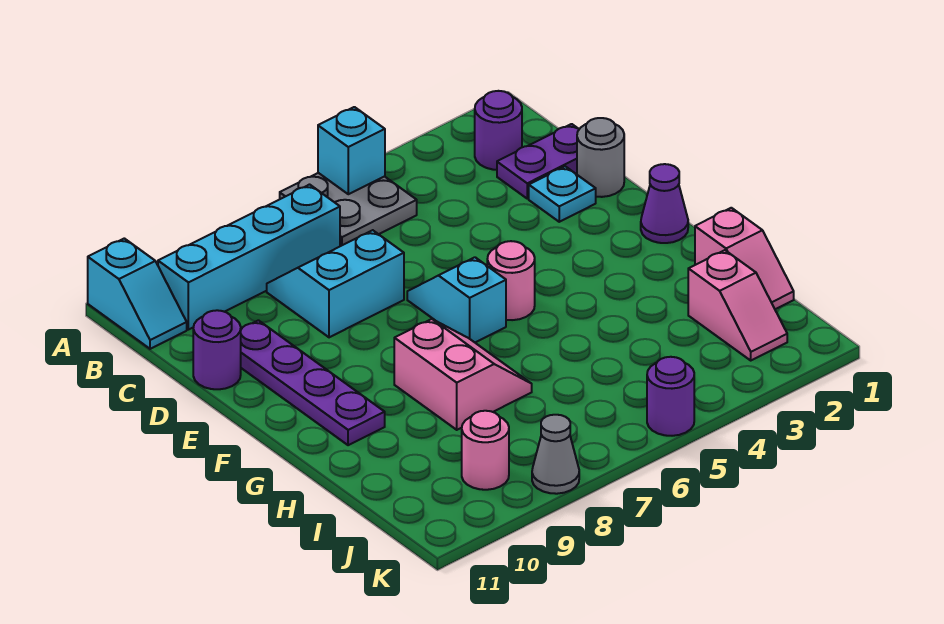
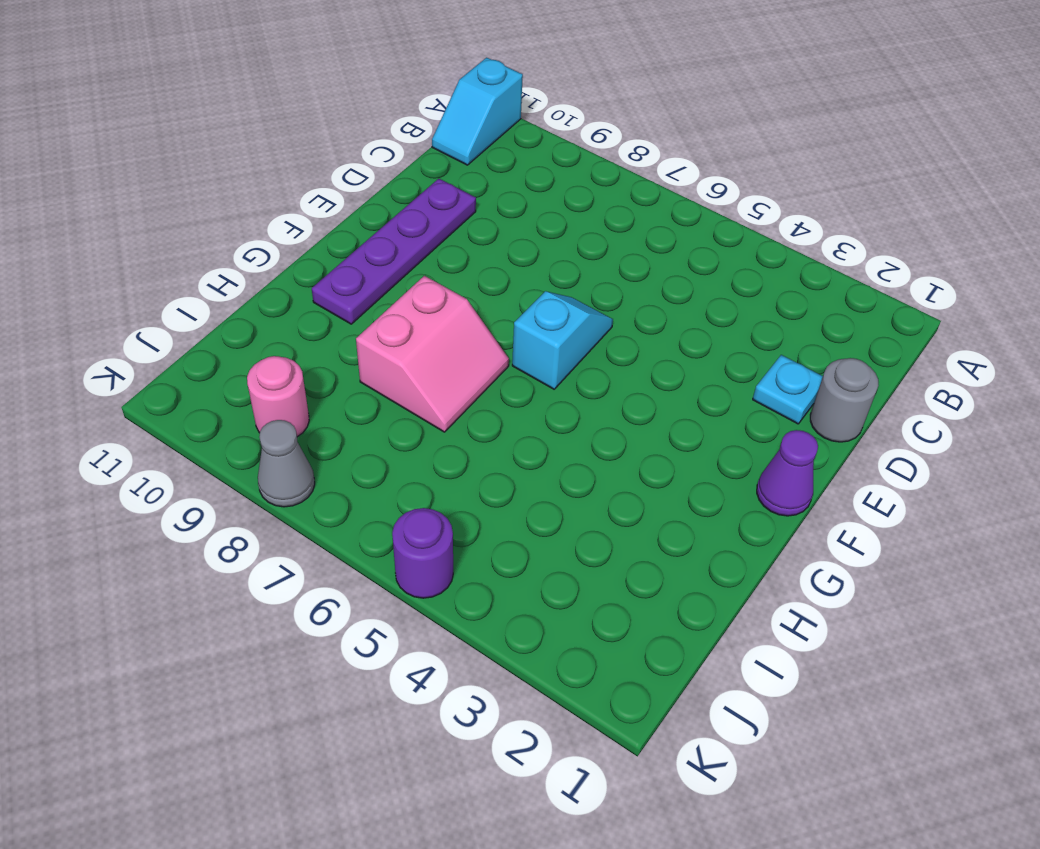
none -> grey plate A5:B6 level 1
none -> purple round brick B2 level 1
none -> cyan brick B7:B10 level 1

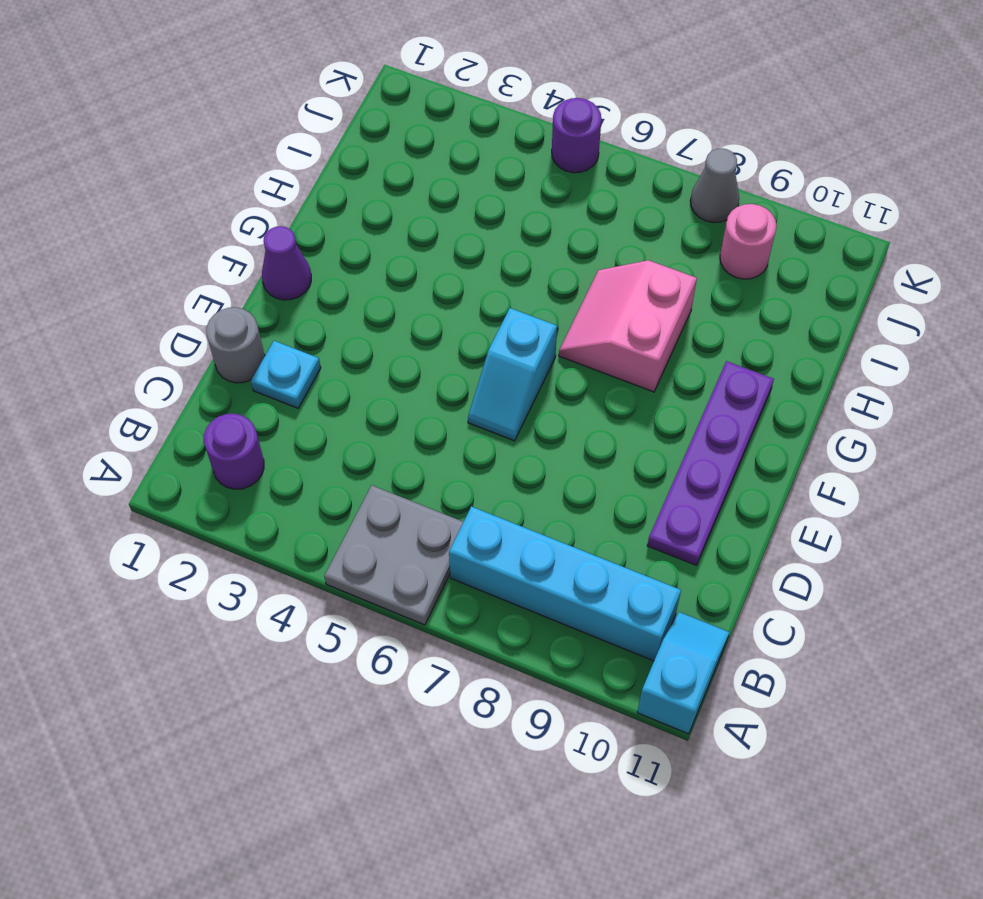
none -> purple plate C1:C2 level 1
none -> cyan slope C7:D8 level 1 top D
none -> purple round brick D11 level 1

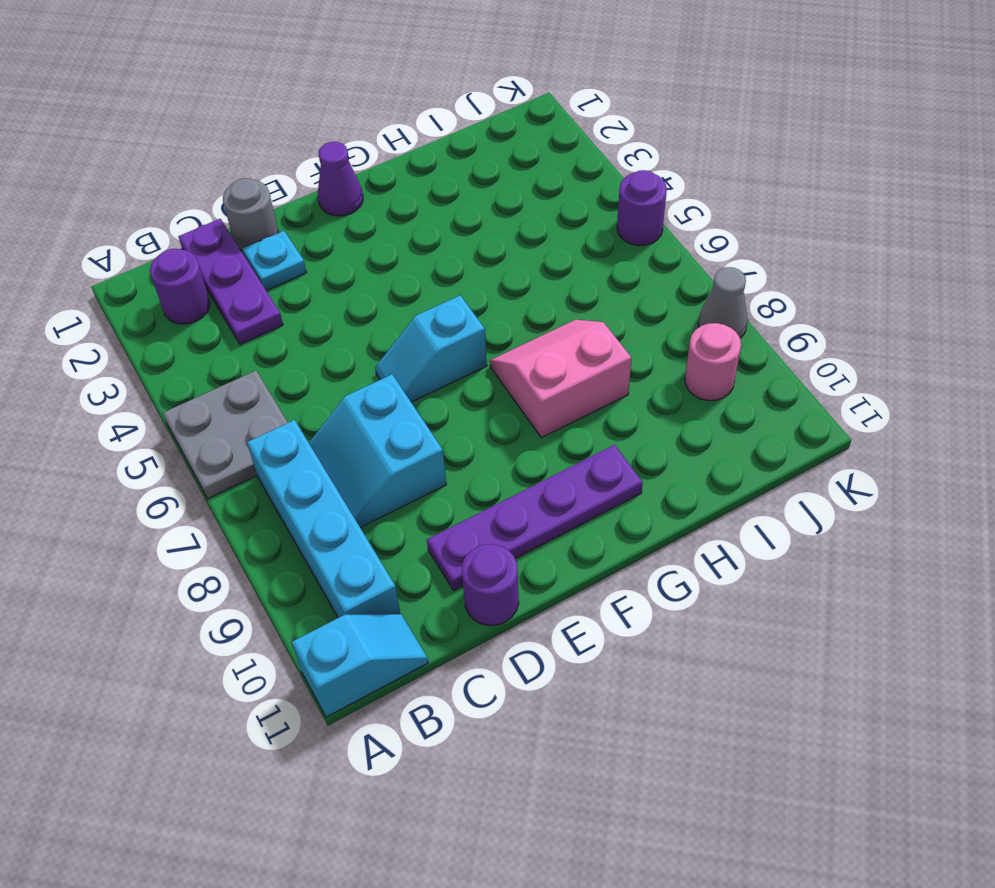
purple plate C1:C3 level 1 -> purple plate C1:C2 level 1
none -> pink round brick F5 level 1
none -> pink slope H1:I1 level 1 top H
none -> pink slope I2:J2 level 1 top I

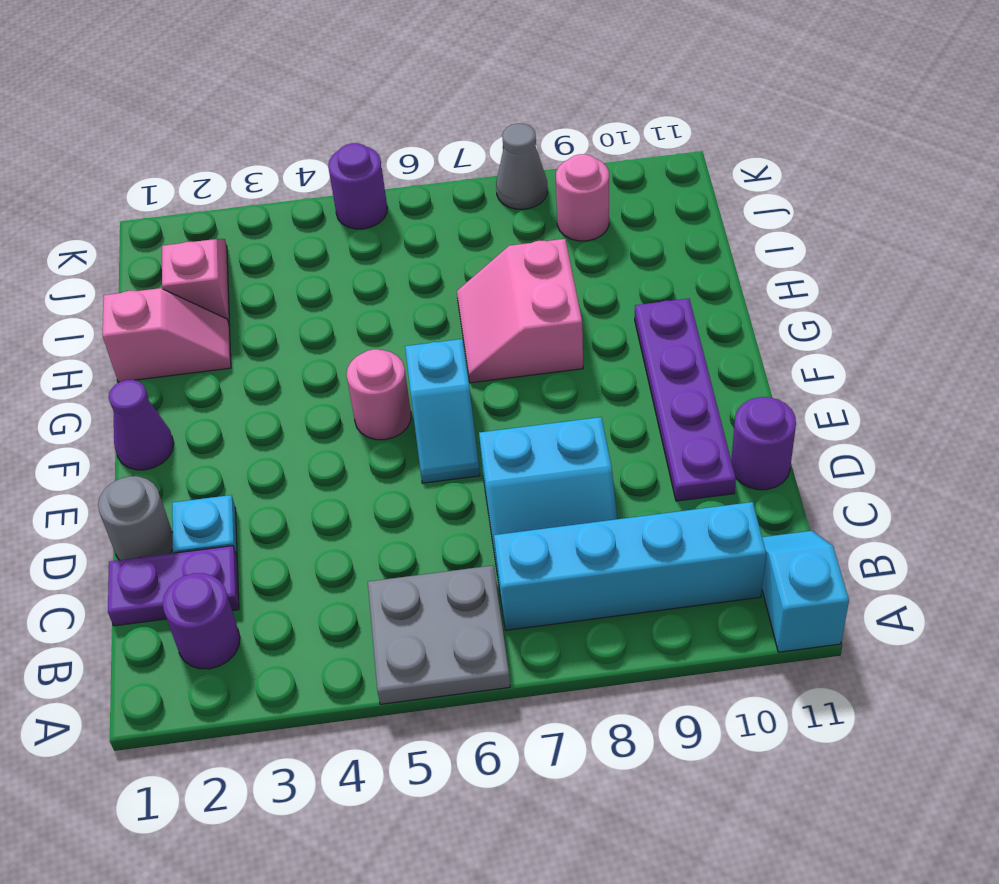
pink slope H1:H2 level 1 top 1 -> pink slope H1:I1 level 1 top H
none -> cyan brick A5 level 2

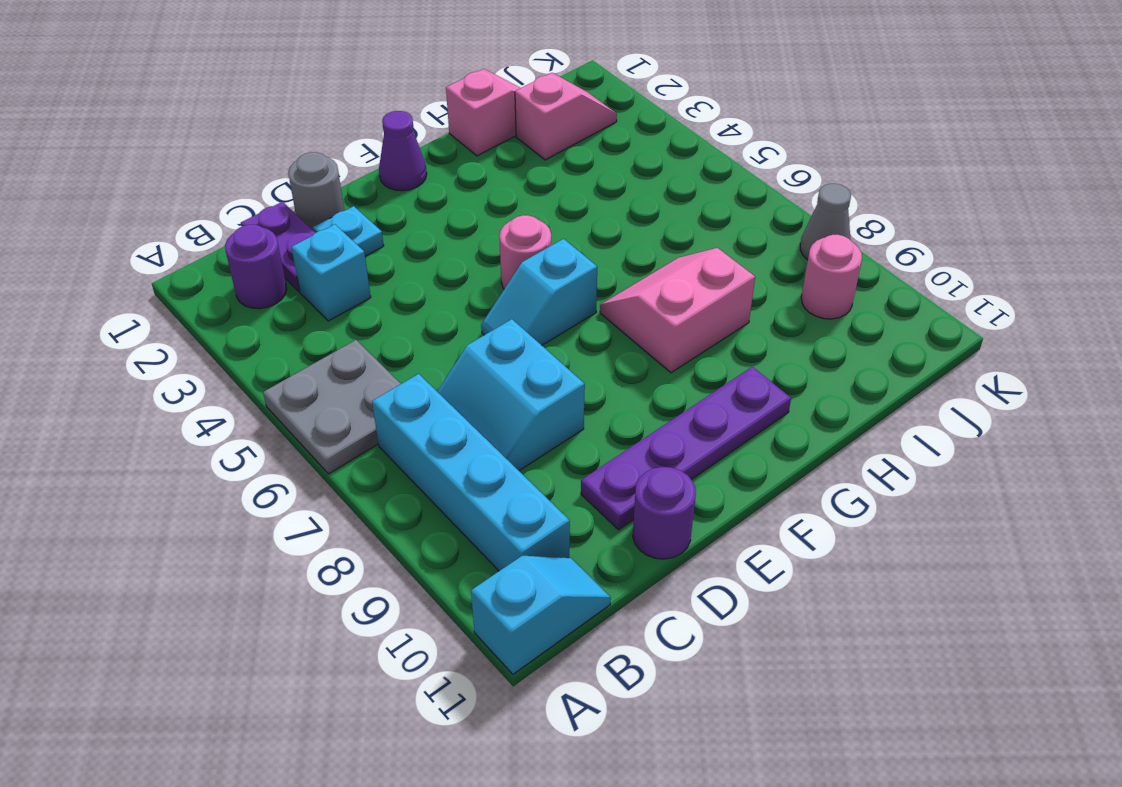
cyan brick C3 level 1 -> cyan brick A5 level 2
none -> purple round brick K5 level 1

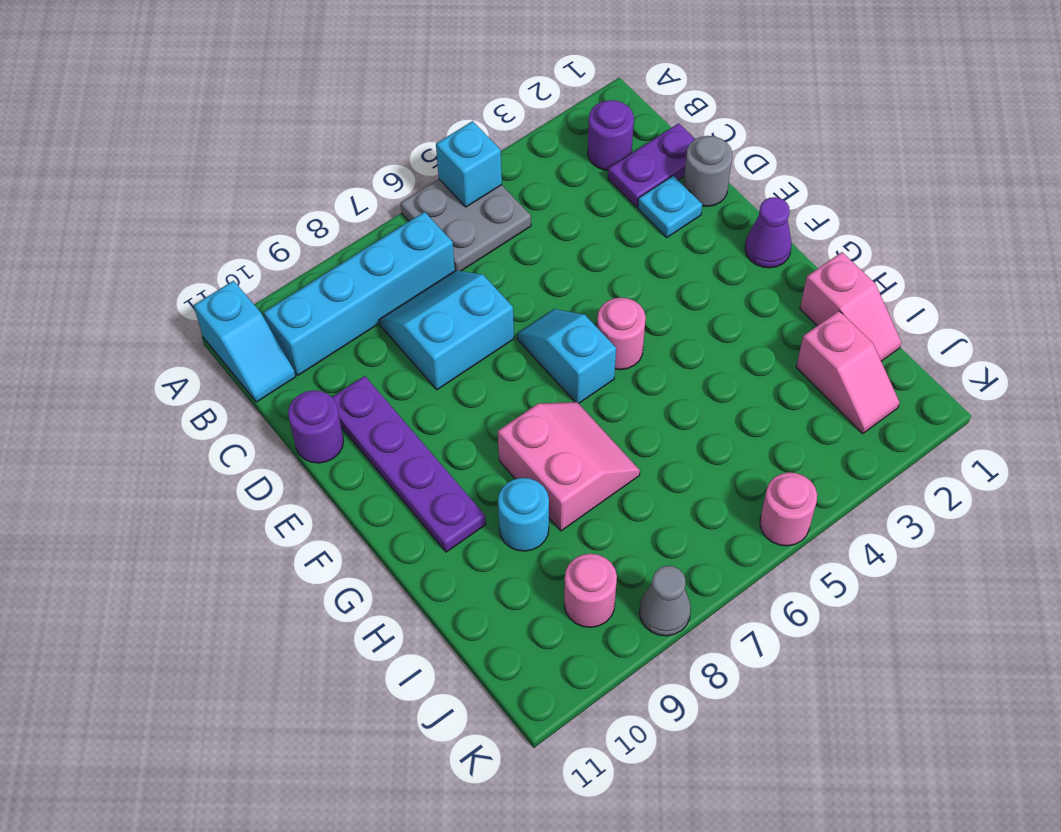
cyan round brick H9 level 1 -> none
pink round brick K5 level 1 -> purple round brick K5 level 1

